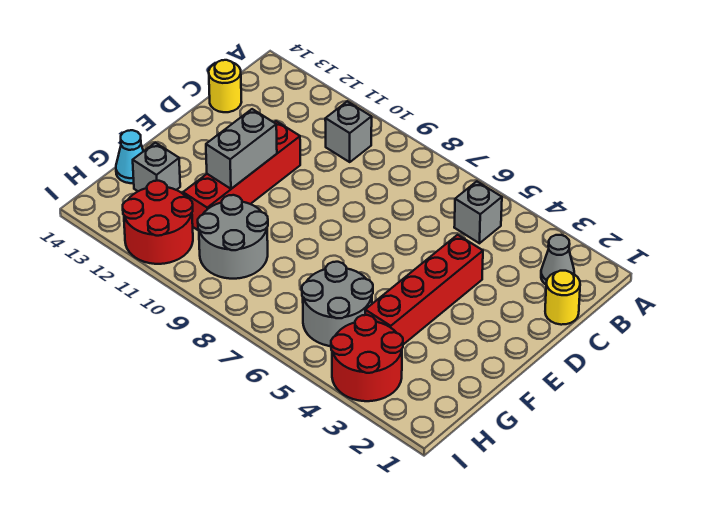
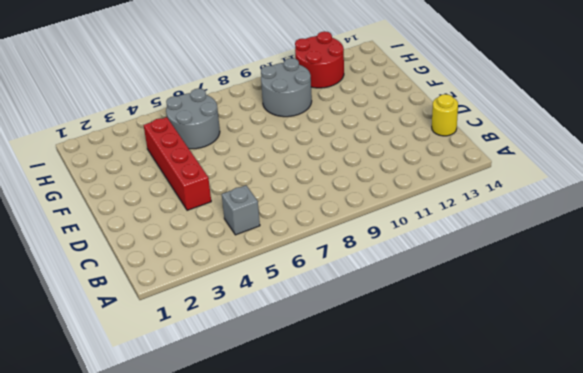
none -> grey cone B2 level 1
none -> grey brick B10 level 1
none -> yellow round brick C1 level 1

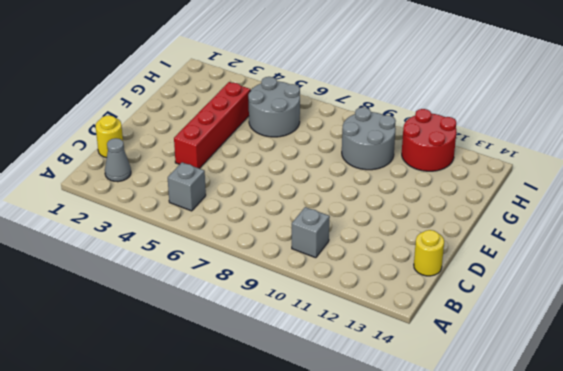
none -> red brick D11:G11 level 1
none -> grey brick G13 level 1
none -> cyan cone G14 level 1

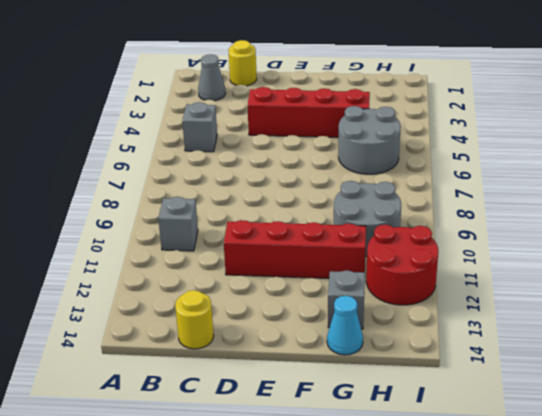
none -> red round brick H3:I4 level 1
none -> grey brick E11:F11 level 2

